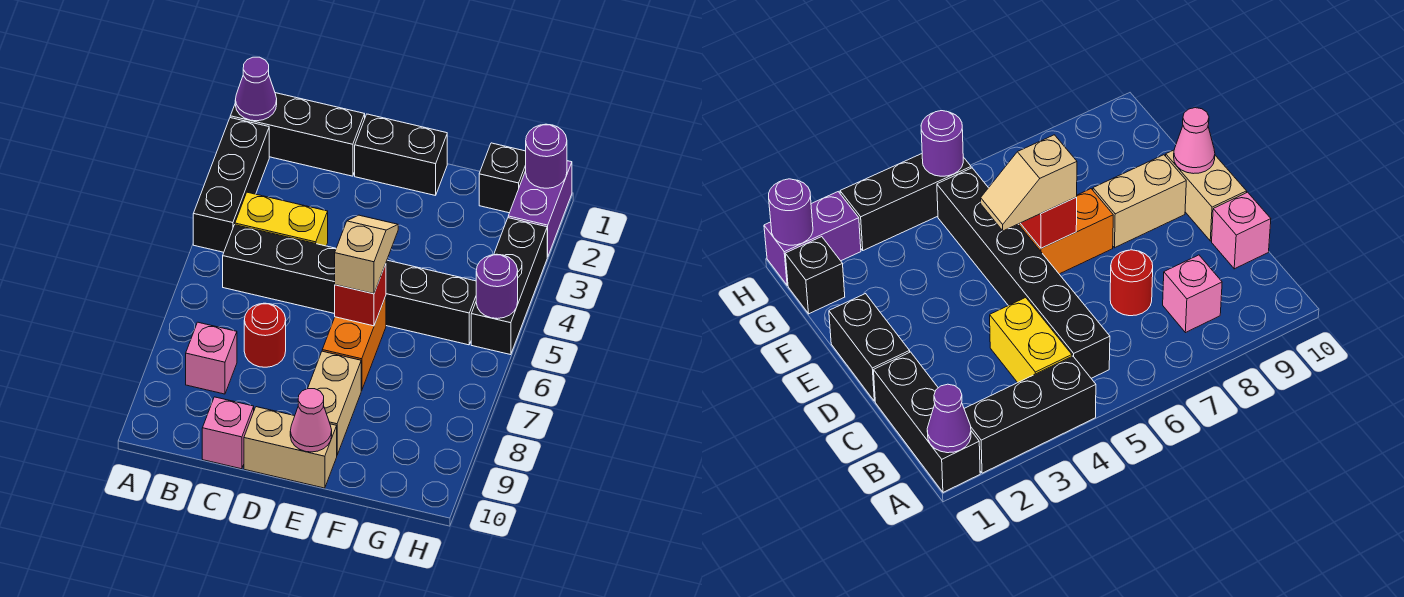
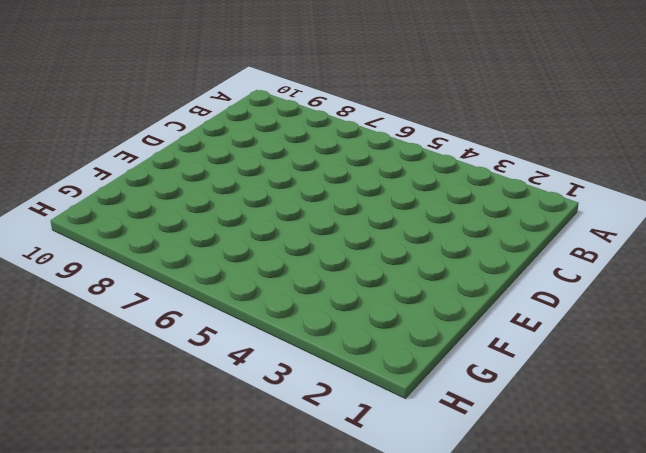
none -> black brick A1:C1 level 1
none -> black brick A2:A4 level 1
none -> yellow brick B4:C4 level 1

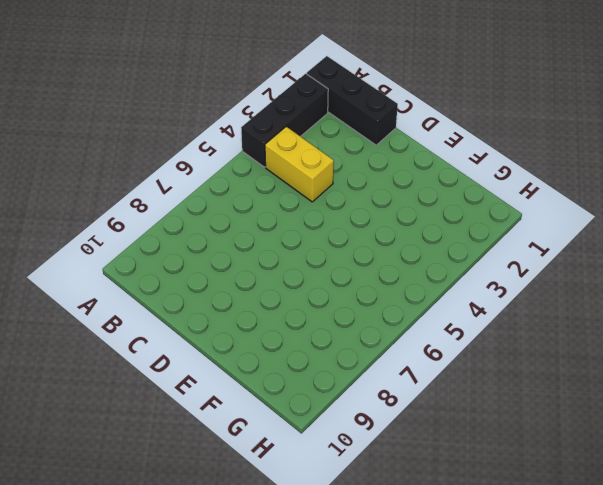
none -> black brick B5:G5 level 1
none -> pink brick B8 level 1
none -> red round brick C7 level 1

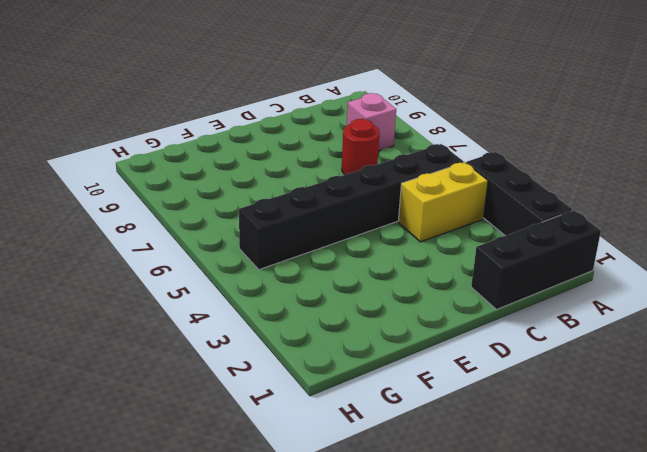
none -> pink brick C10 level 1
none -> black brick D1:E1 level 1
none -> tan brick D10:E10 level 1

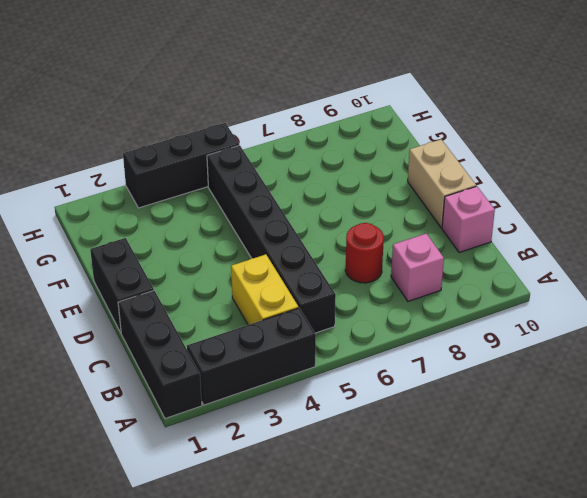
none -> orange brick E6:E7 level 1
none -> tan brick E8:E9 level 1
none -> black brick G1 level 1

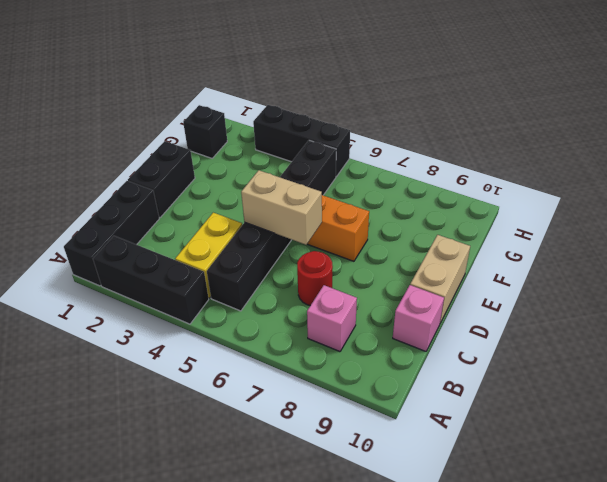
tan brick D5:D6 level 2 -> tan brick E8:E9 level 1
none -> purple brick H1:H2 level 1
none -> purple cone A1 level 2
none -> red brick E6 level 2

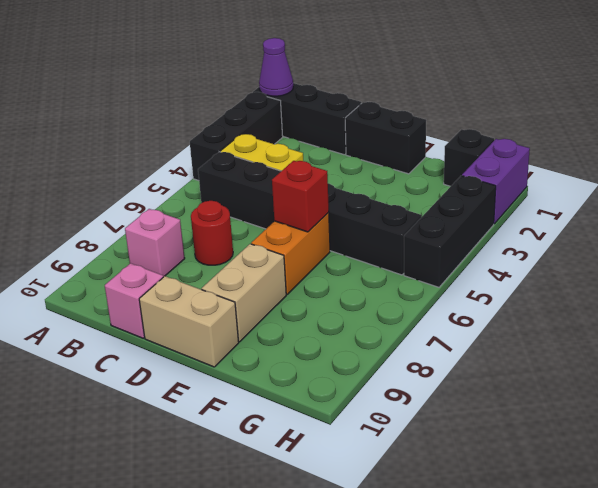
none -> pink cone E10 level 2
none -> purple round brick H1 level 2
none -> purple round brick H5 level 2

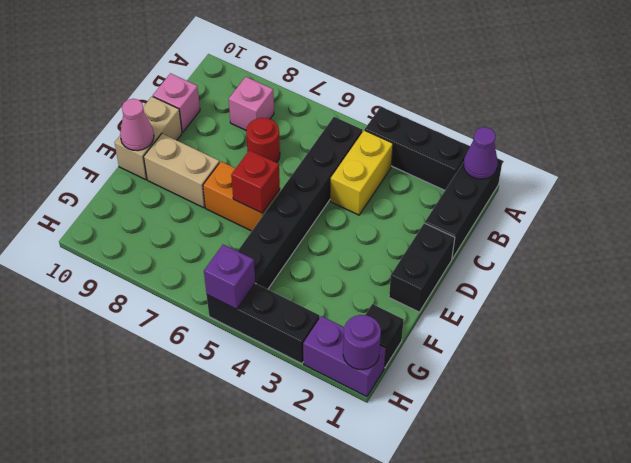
purple brick H5 level 2 -> purple round brick H5 level 2
none -> tan slope E5:E6 level 3 top 6

